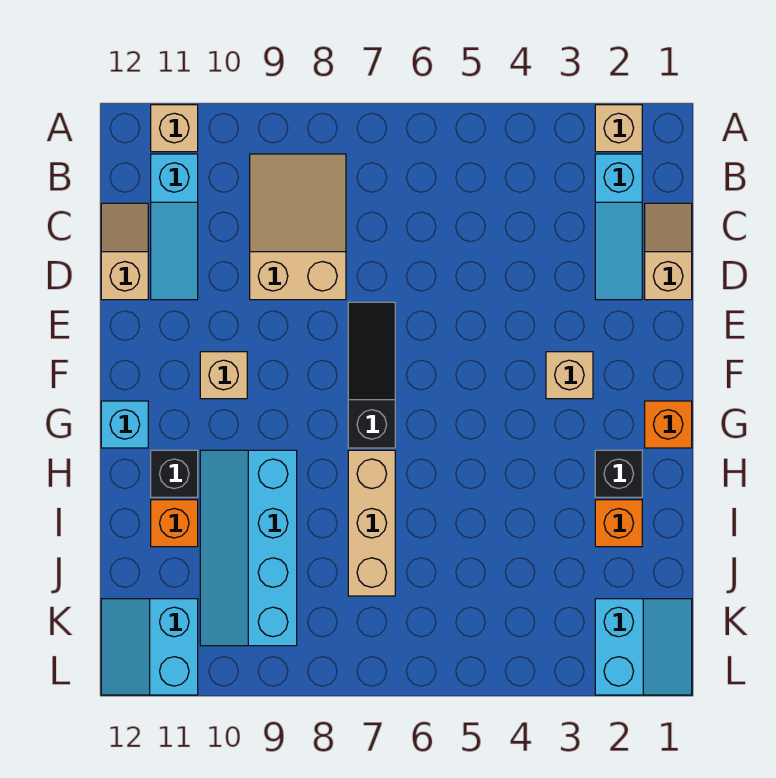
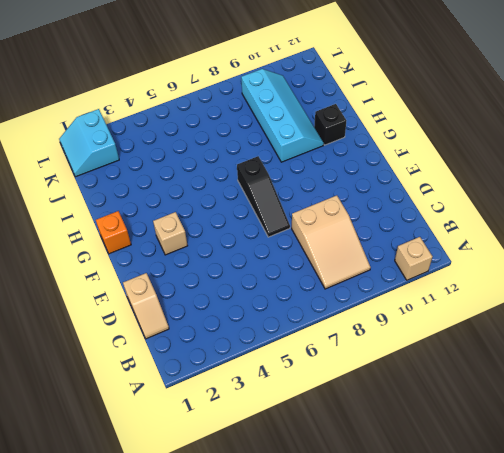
none -> tan brick A2 level 1
none -> cyan slope B2:D2 level 1 top B
none -> cyan slope B11:D11 level 1 top B

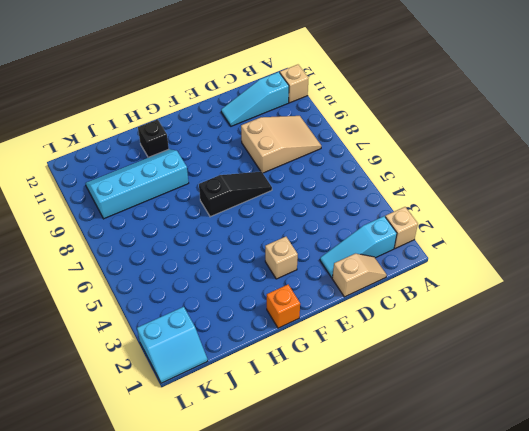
none -> tan slope C12:D12 level 1 top D
none -> tan brick F10 level 1
none -> cyan brick G12 level 1

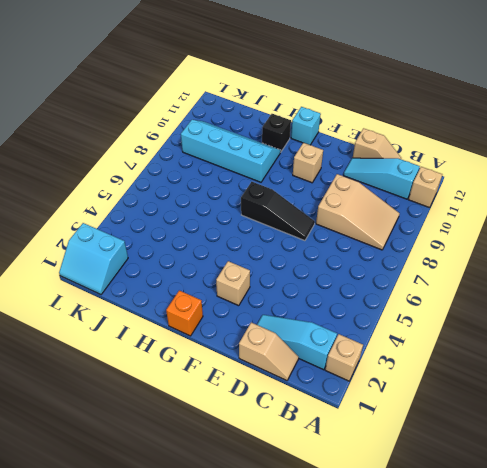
none -> black brick H2 level 1
none -> tan brick H7:J7 level 1
none -> orange brick I2 level 1

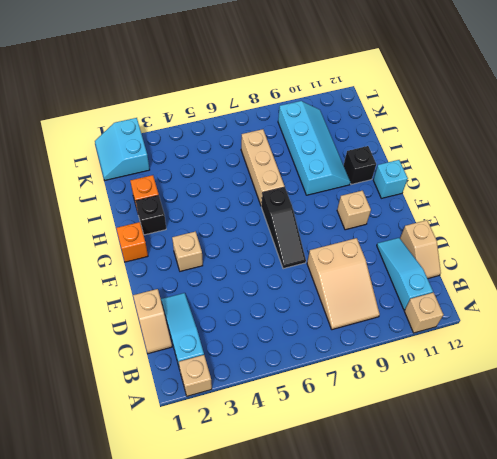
none -> orange brick I11 level 1
none -> cyan slope K11:L12 level 1 top 11

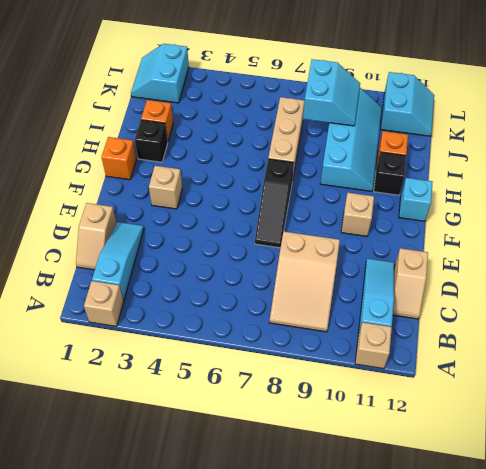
cyan slope J8:K9 level 2 top 8 -> none

